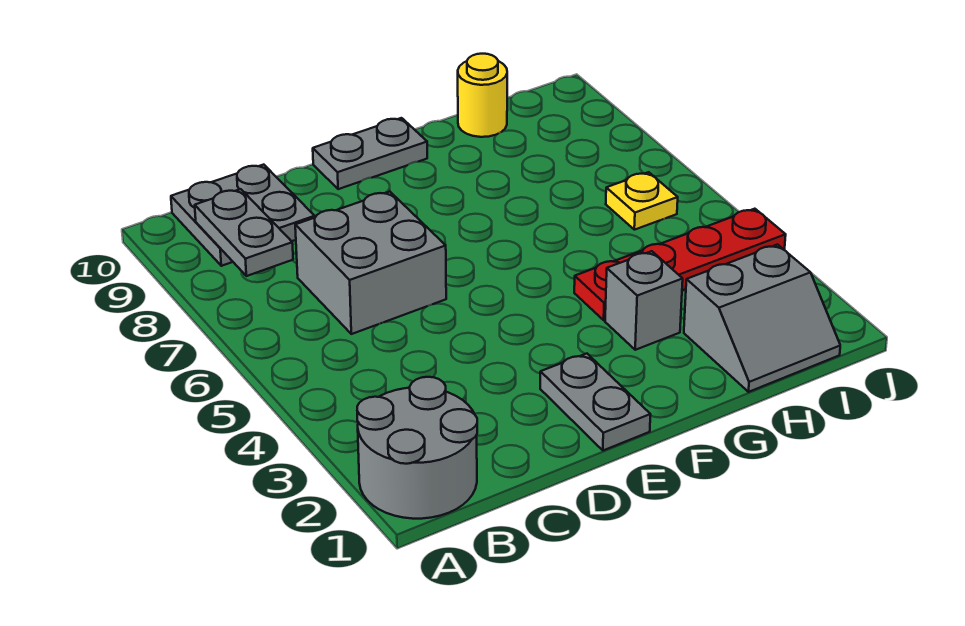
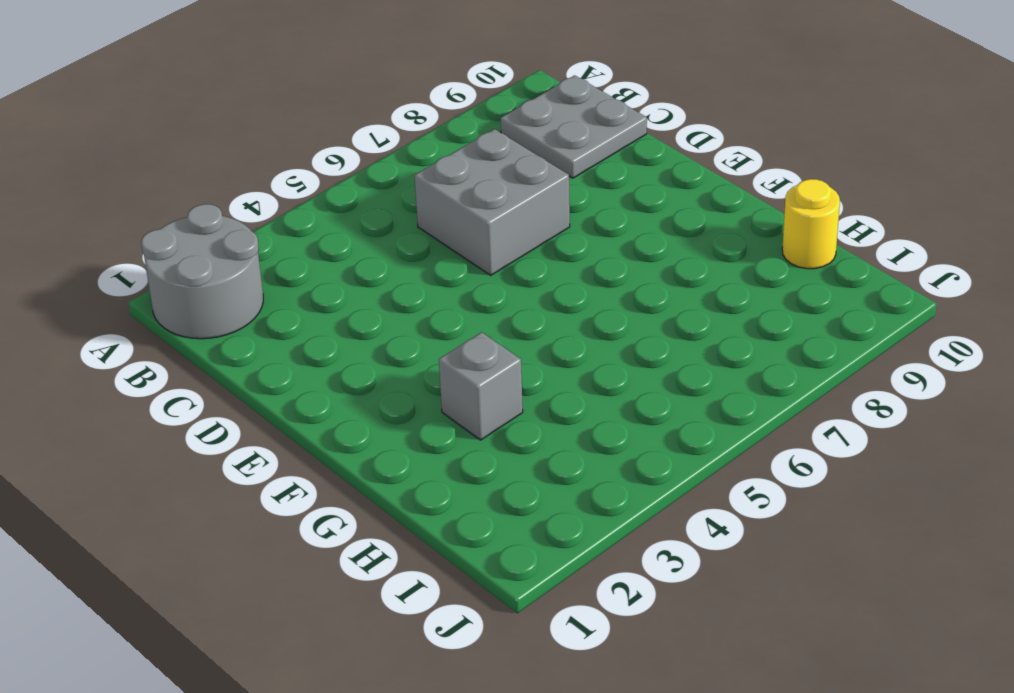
none -> grey plate E1:E2 level 1
none -> grey plate E10:F10 level 1

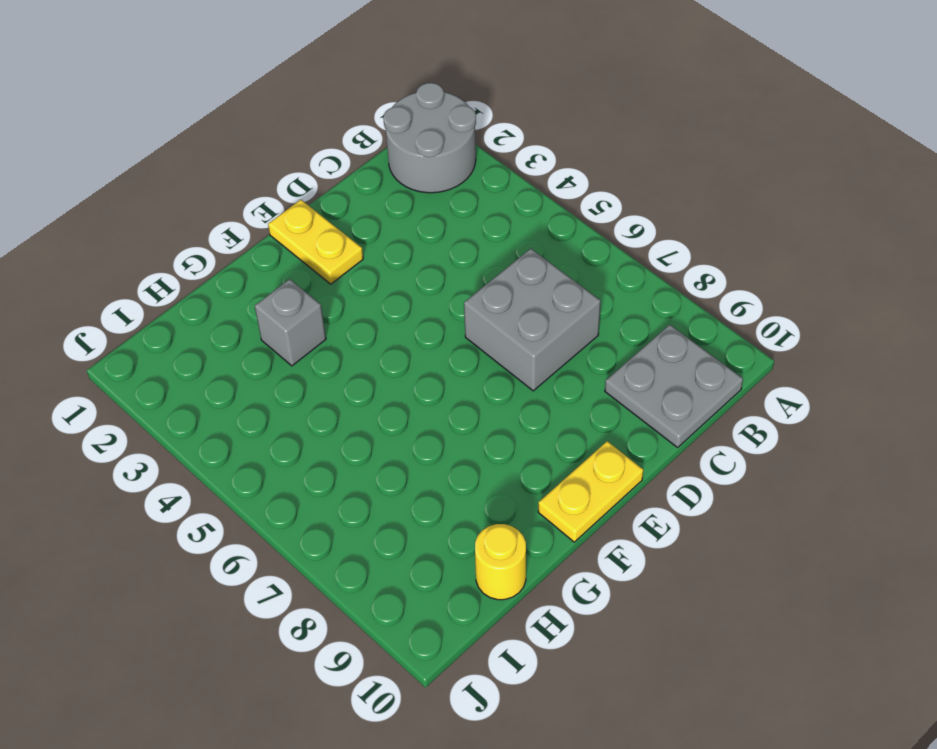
yellow plate E1:E2 level 1 -> grey plate E1:E2 level 1
yellow plate E10:F10 level 1 -> grey plate E10:F10 level 1
none -> red plate G4:J4 level 1
none -> grey slope H1:I2 level 1 top 2

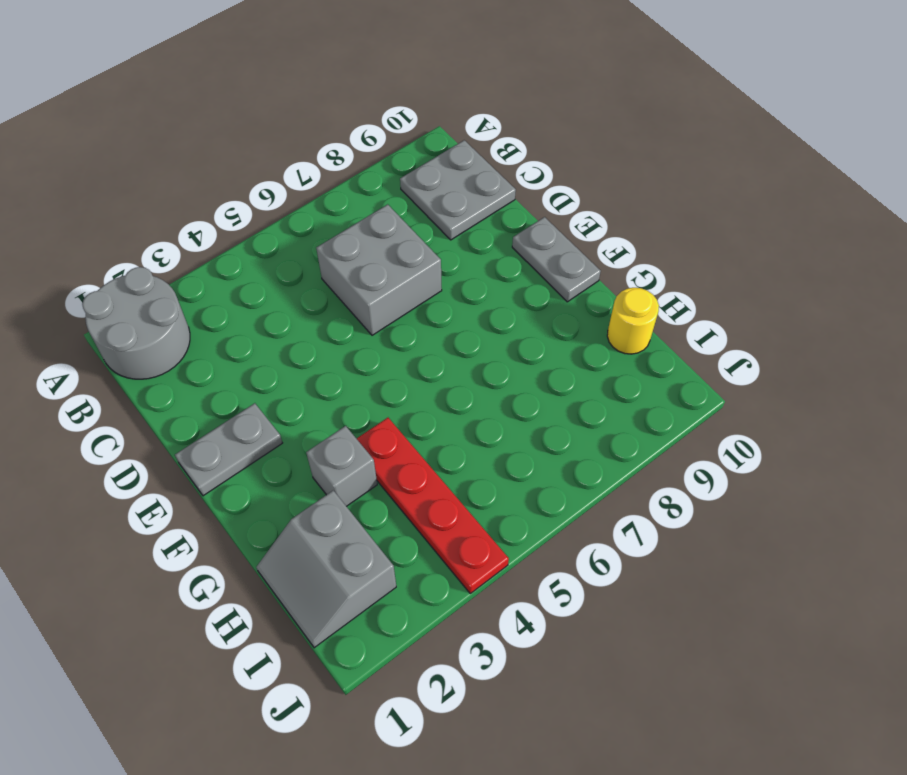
none -> yellow plate I6 level 1
none -> grey plate B8:B9 level 2

